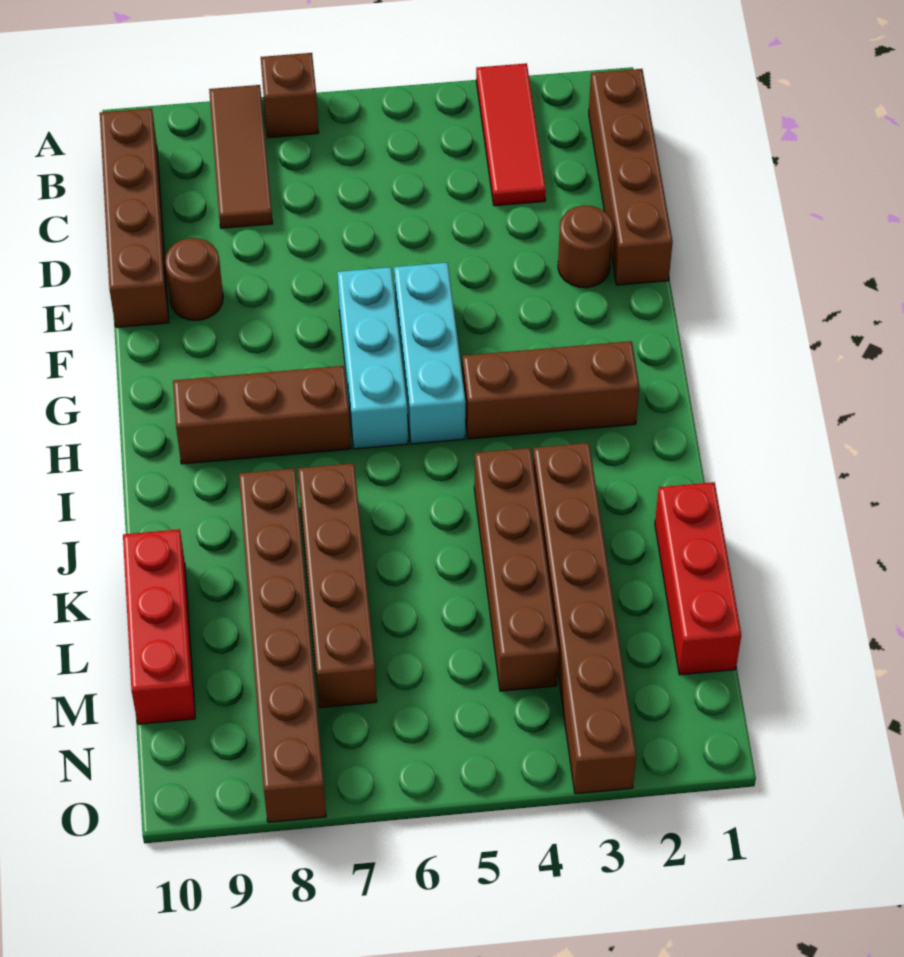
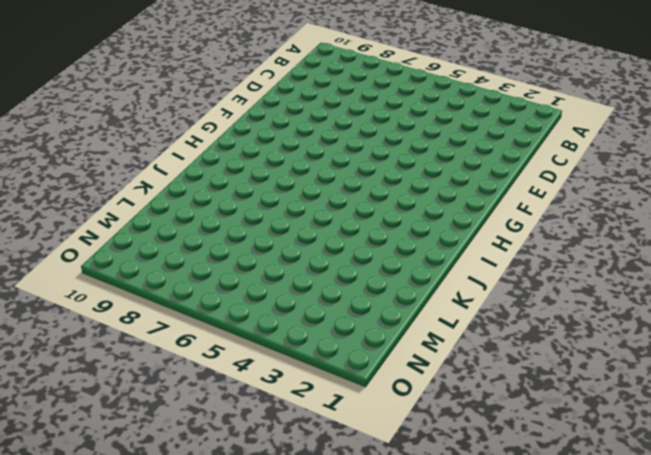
none -> red tile A3:C3 level 1
none -> brown brick A7 level 1
none -> brown tile A8:C8 level 1

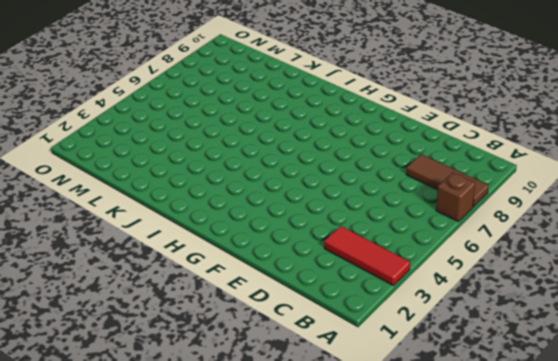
none -> brown brick B1:E1 level 1
none -> brown brick B10:E10 level 1
none -> brown round brick E2 level 1

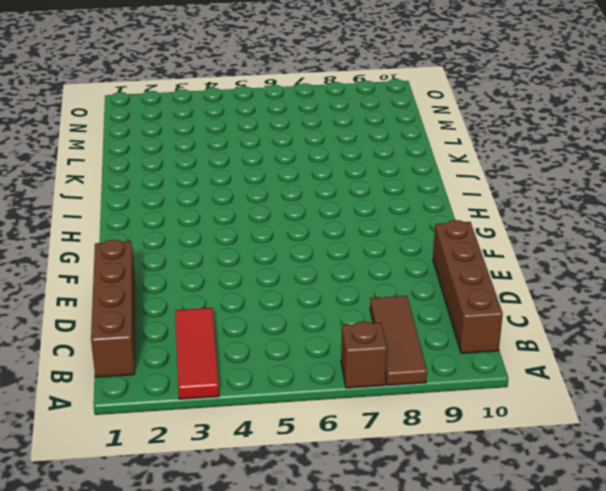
none -> brown round brick E2 level 1
none -> brown round brick E9 level 1
none -> cyan brick F5:H5 level 1

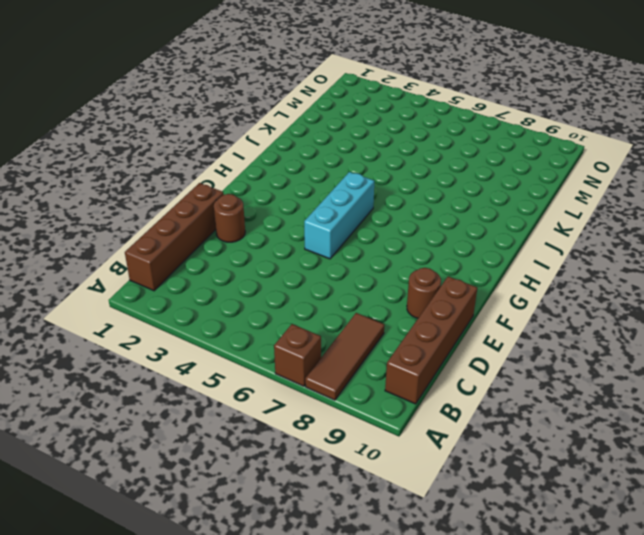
none -> red tile A3:C3 level 1
none -> cyan brick F6:H6 level 1
none -> brown brick H2:H4 level 1

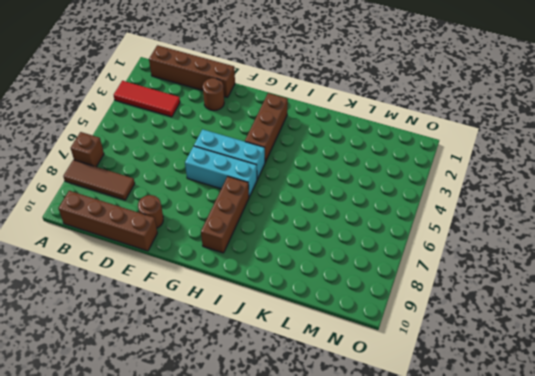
none -> brown brick J3:O3 level 1
none -> brown brick J4:M4 level 1
none -> brown brick J7:M7 level 1

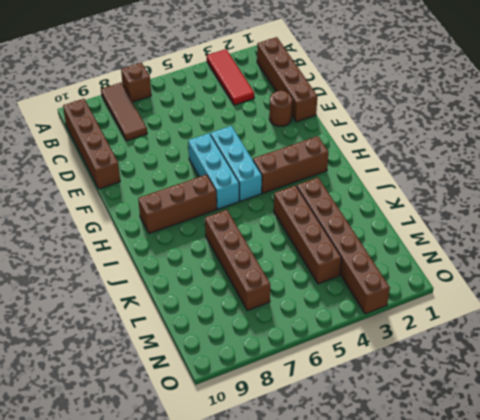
none -> brown round brick E9 level 1
none -> brown brick J8:O8 level 1
none -> red brick K1:M1 level 1

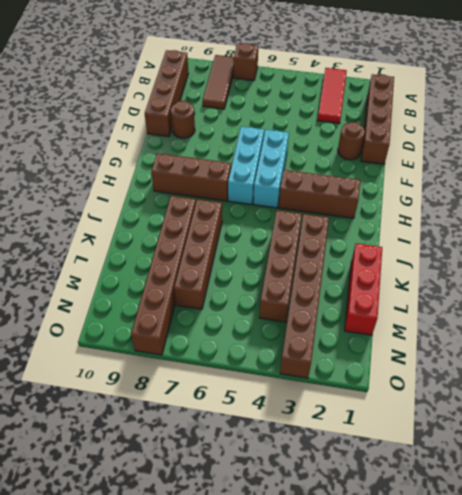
none -> red brick K10:M10 level 1

